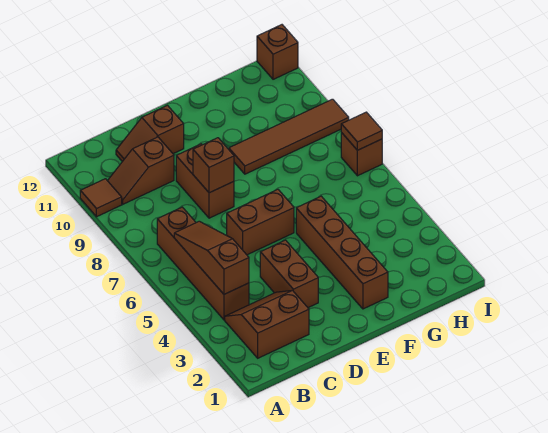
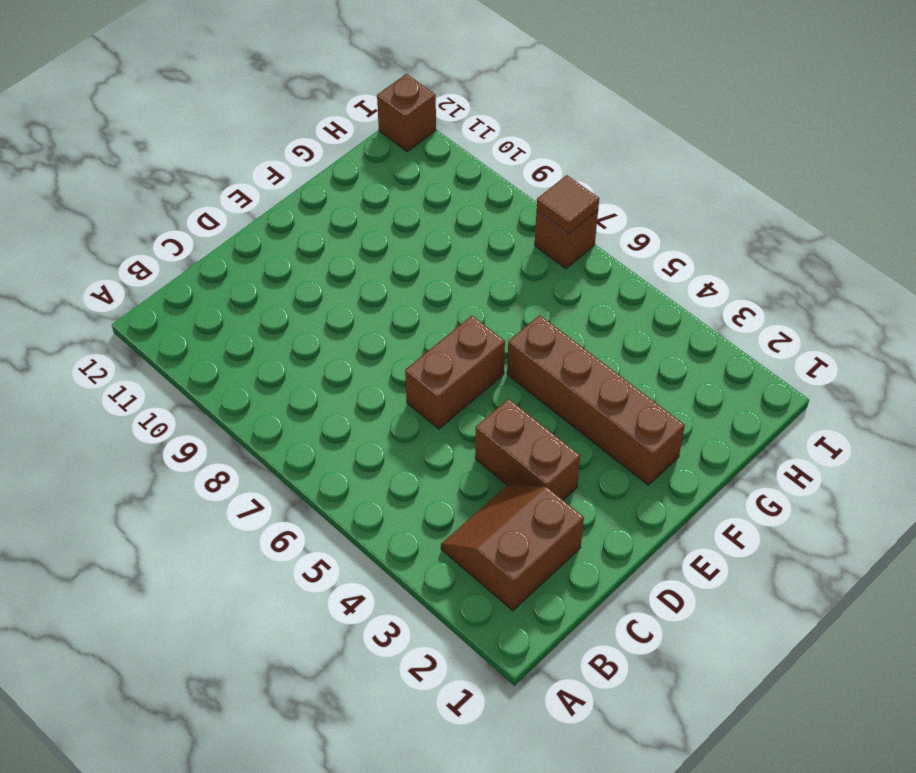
none -> brown tile A10 level 1
none -> brown brick B4:B7 level 1
none -> brown slope B10:C10 level 1 top C

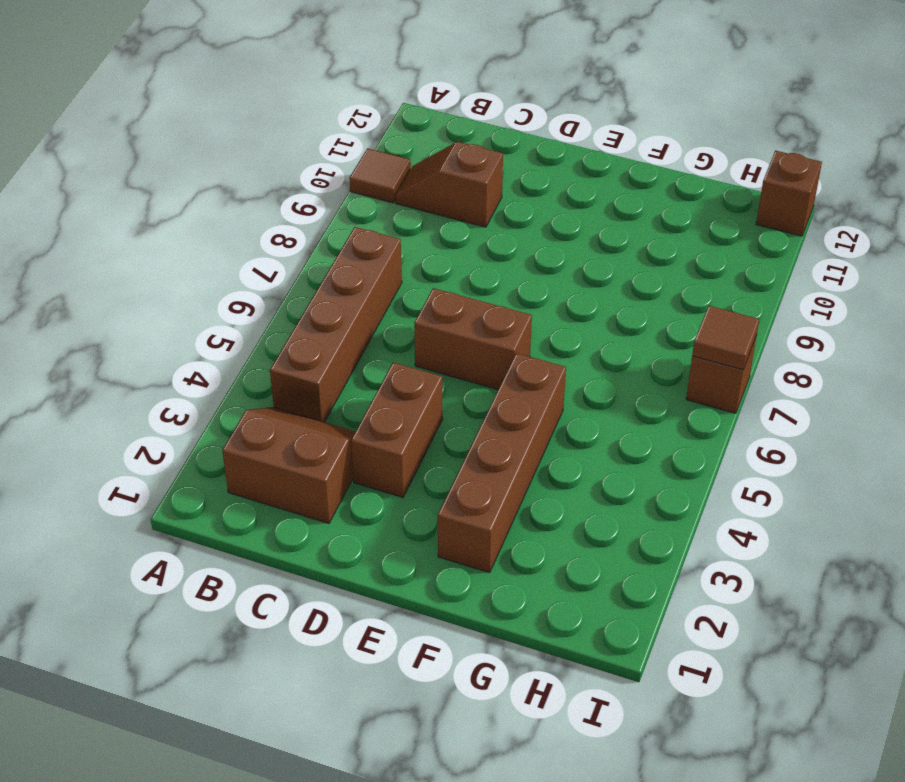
none -> brown slope C11:D11 level 1 top D
none -> brown brick D8:D9 level 1
none -> brown tile F9:I9 level 1

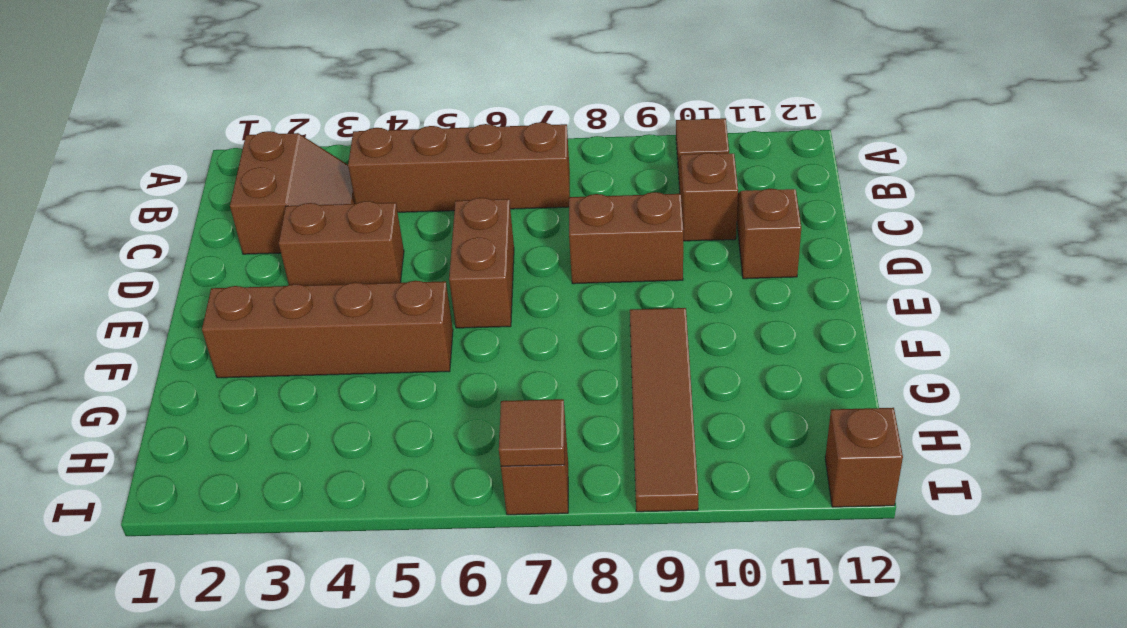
none -> brown slope B4:B6 level 2 top 4
none -> brown brick D8 level 2

